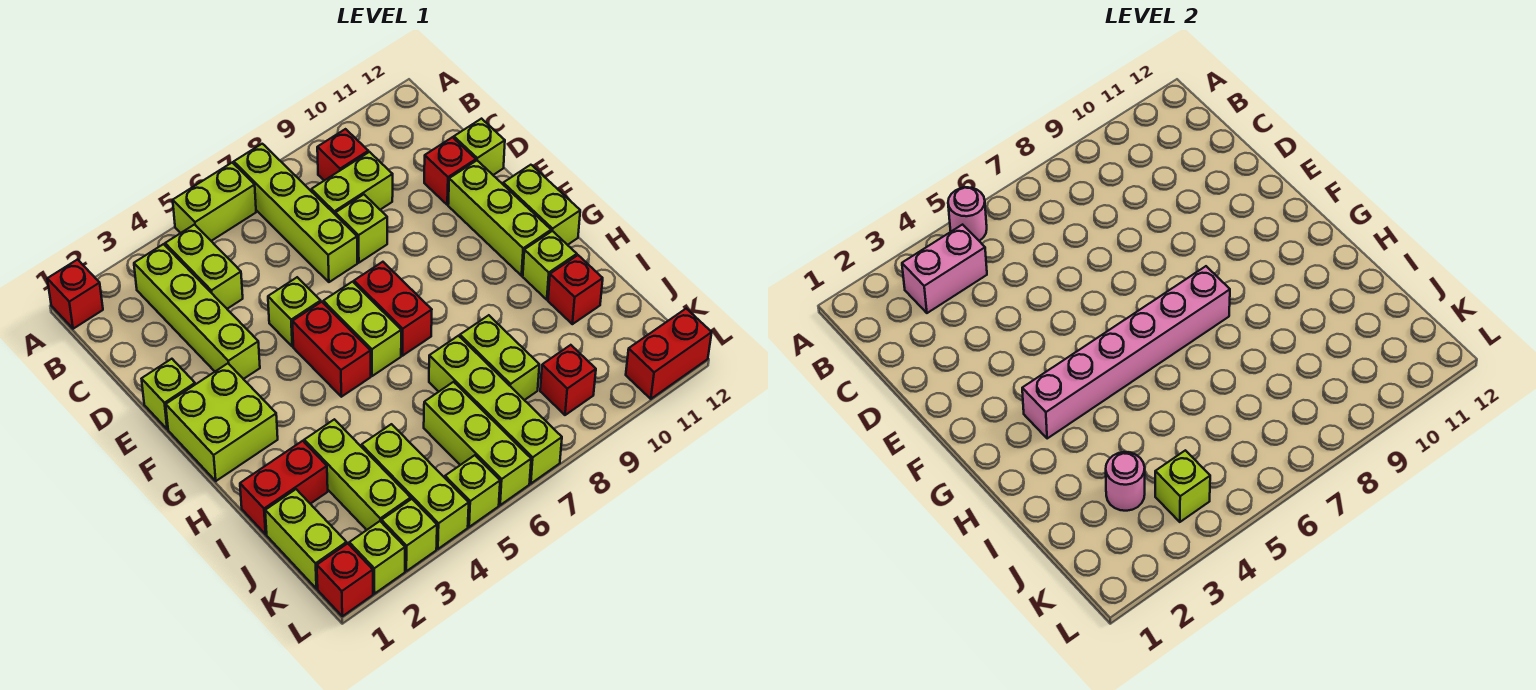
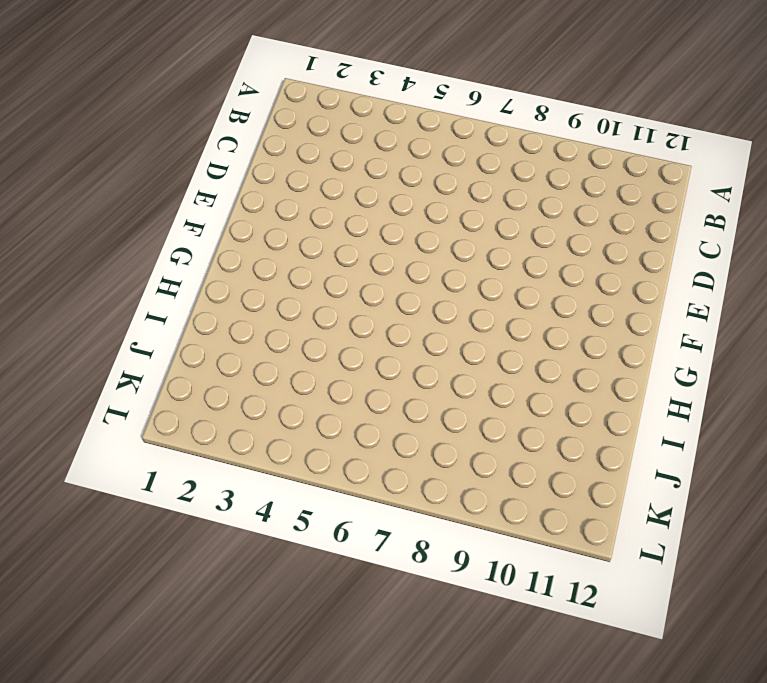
none -> red brick A1 level 1
none -> lime brick A5:A6 level 1
none -> lime brick A7:D7 level 1
none -> lime brick B3:E3 level 1

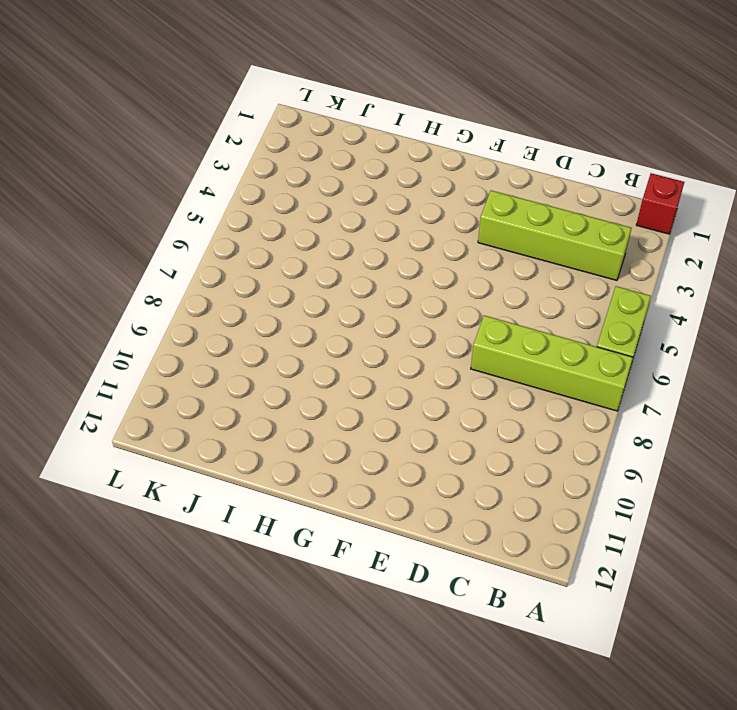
none -> lime brick B4:C4 level 1
none -> red brick B9 level 1
none -> lime brick C8:C9 level 1
none -> lime brick D8 level 1

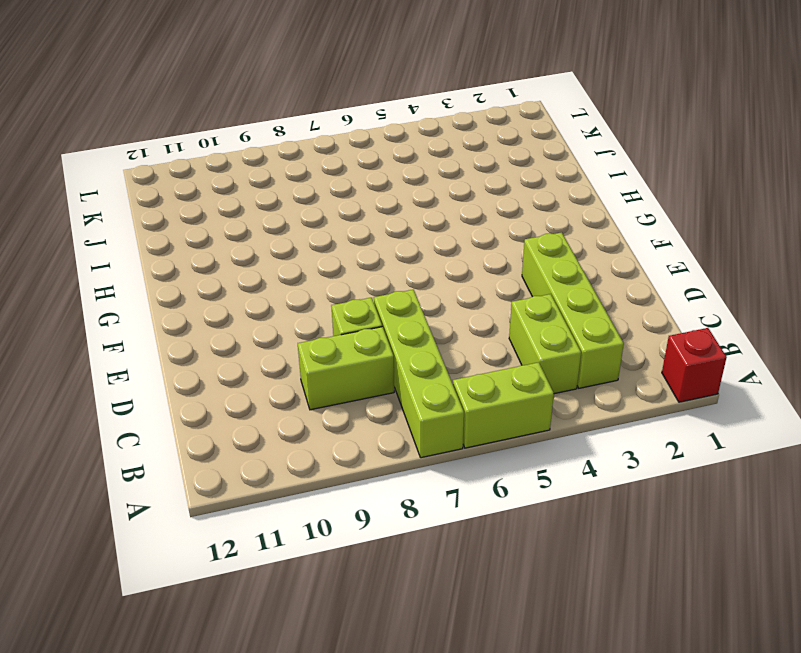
none -> red brick B9 level 1
none -> red brick D11 level 1
none -> lime brick D12 level 1
none -> lime brick E1 level 1

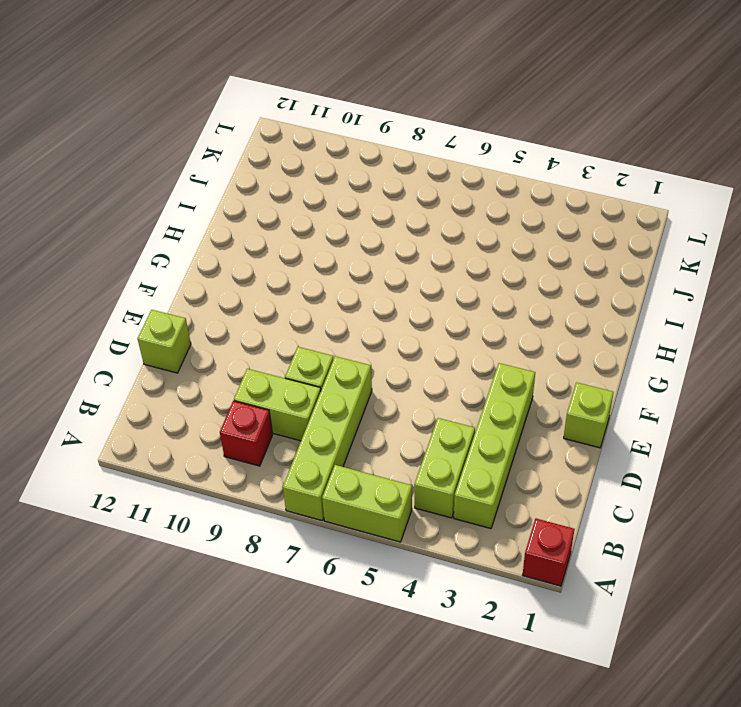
none -> red brick D11 level 1
none -> lime brick E5 level 1
none -> lime brick E11:G11 level 1
none -> lime brick F1:G2 level 1

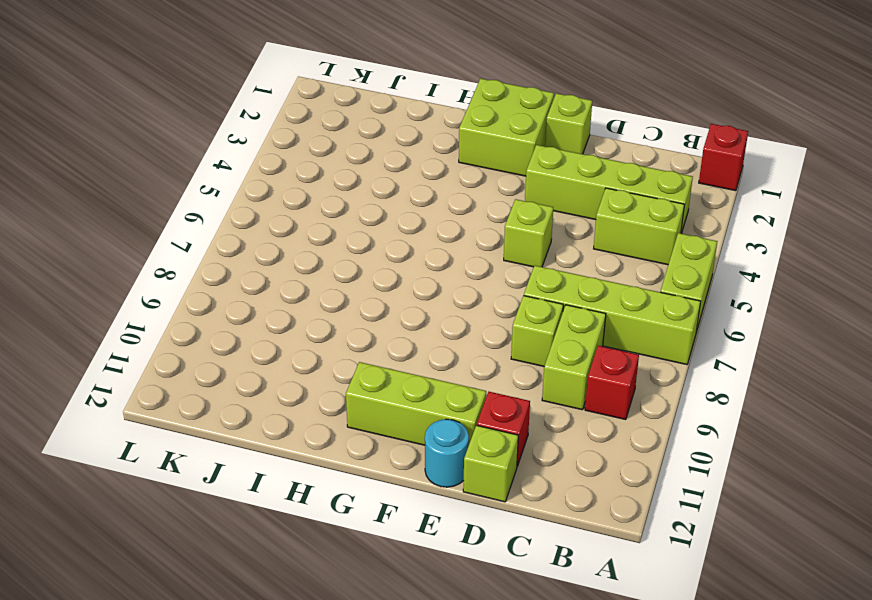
cyan round brick E12 level 1 -> none
none -> red brick F5:G5 level 1
none -> lime brick F6:G6 level 1
none -> red brick F7:G7 level 1
none -> lime brick F12:G12 level 1

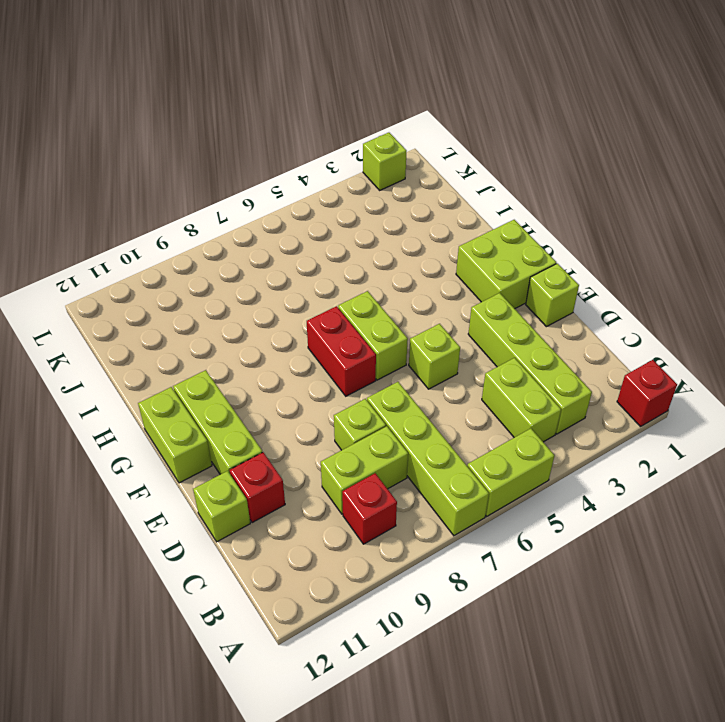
none -> red brick F5:G5 level 1
none -> lime brick H11 level 1
none -> red brick I1:I2 level 1
none -> lime brick I3:K3 level 1

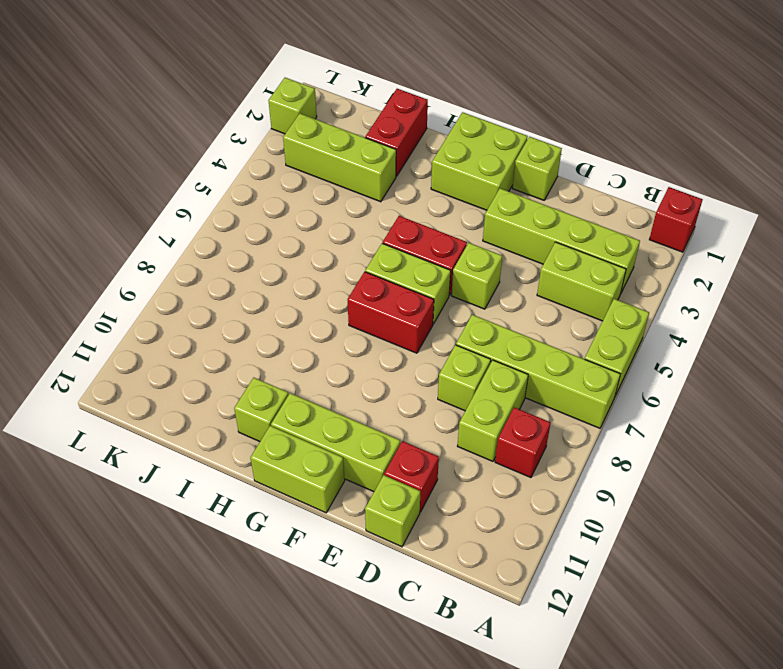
none -> lime brick I7:L7 level 1
none -> lime brick I8:J8 level 1
none -> red brick I11 level 1
none -> lime brick J1:K1 level 1

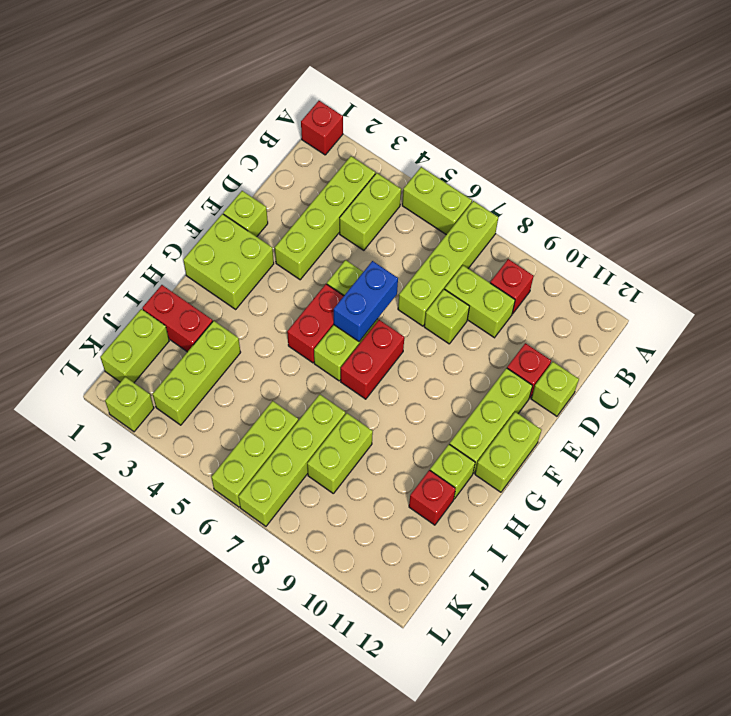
blue brick E6:F6 level 2 -> none
none -> lime brick J4:L4 level 1
none -> red brick K9 level 1
none -> red brick L1 level 1
none -> lime brick L3 level 1

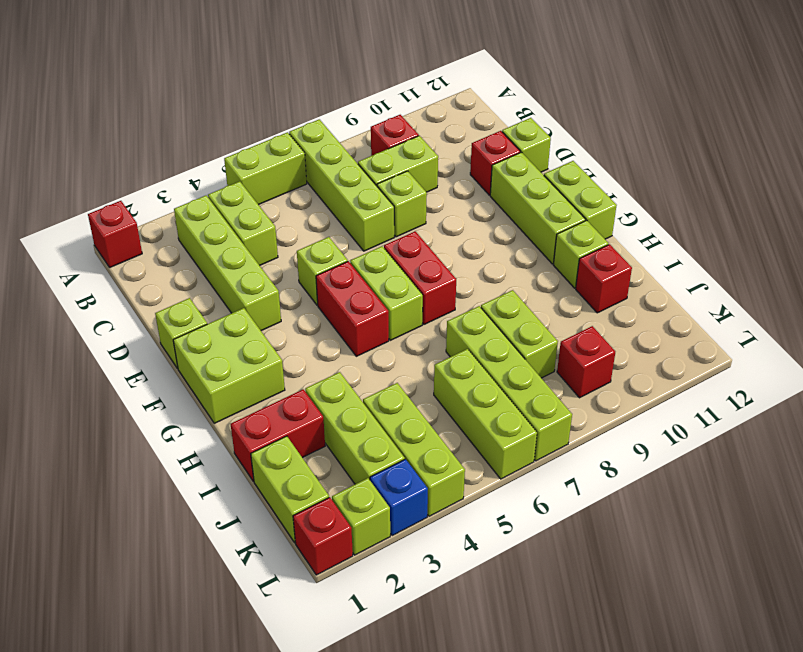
blue brick L3 level 1 -> lime brick L3 level 1
none -> lime brick L5 level 1
none -> red brick L11:L12 level 1
none -> pink round brick A5 level 2
none -> pink brick B3:B4 level 2

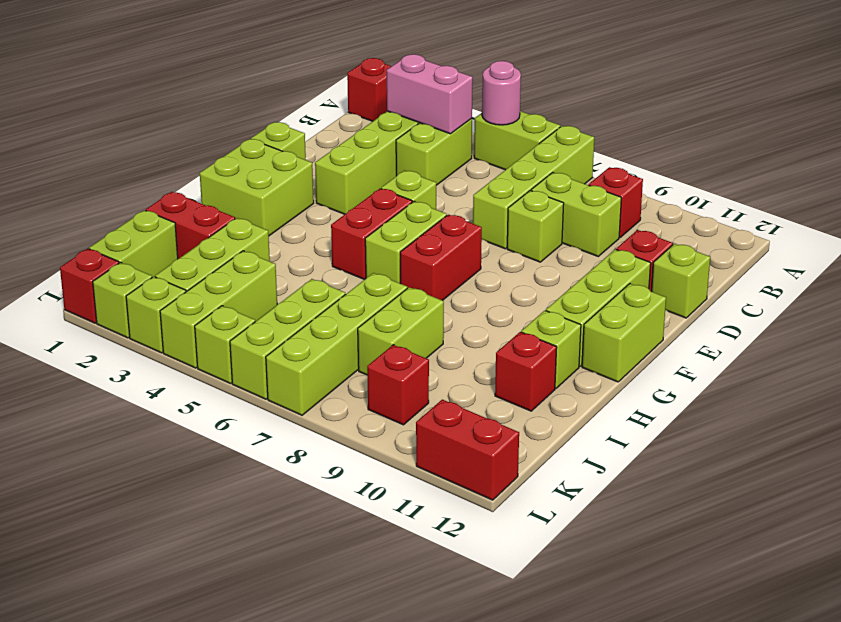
none -> pink brick G3:G8 level 2
none -> pink round brick J3 level 2
none -> lime brick K4 level 2

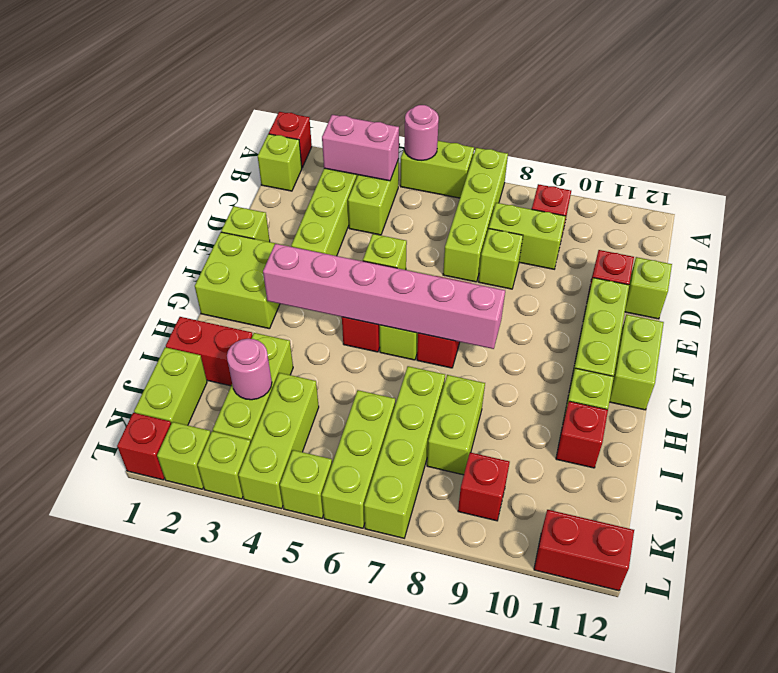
lime brick B1 level 1 -> lime brick K4 level 2

